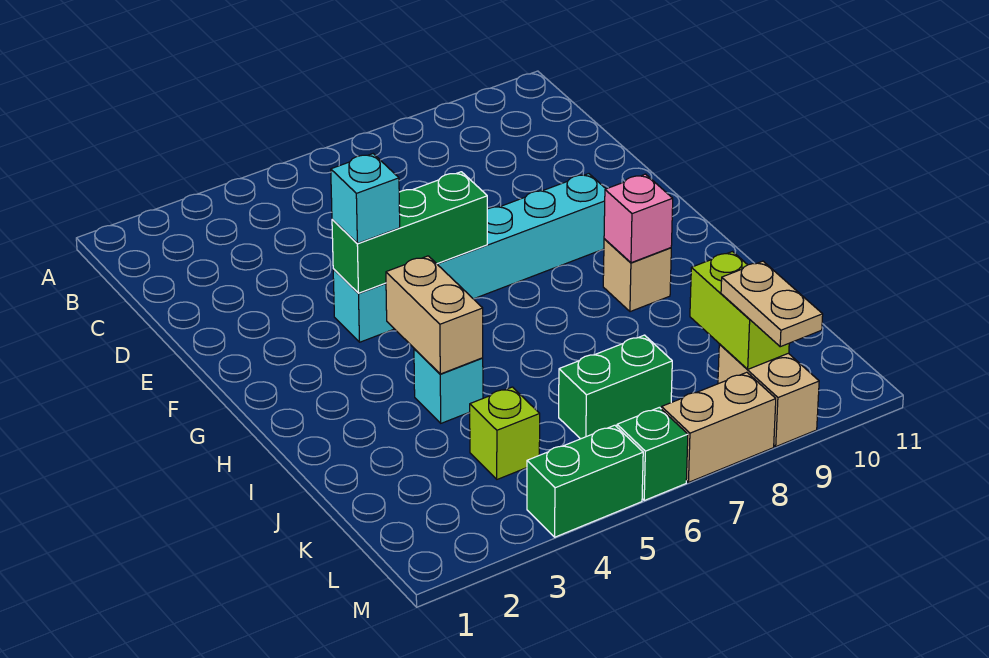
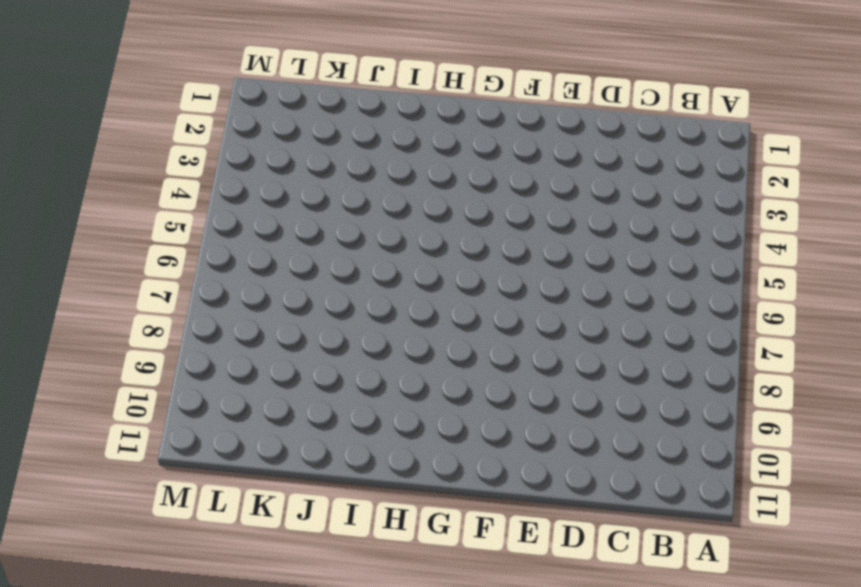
none -> cyan brick F4:F9 level 1
none -> tan brick H9 level 1
none -> cyan brick I4 level 1

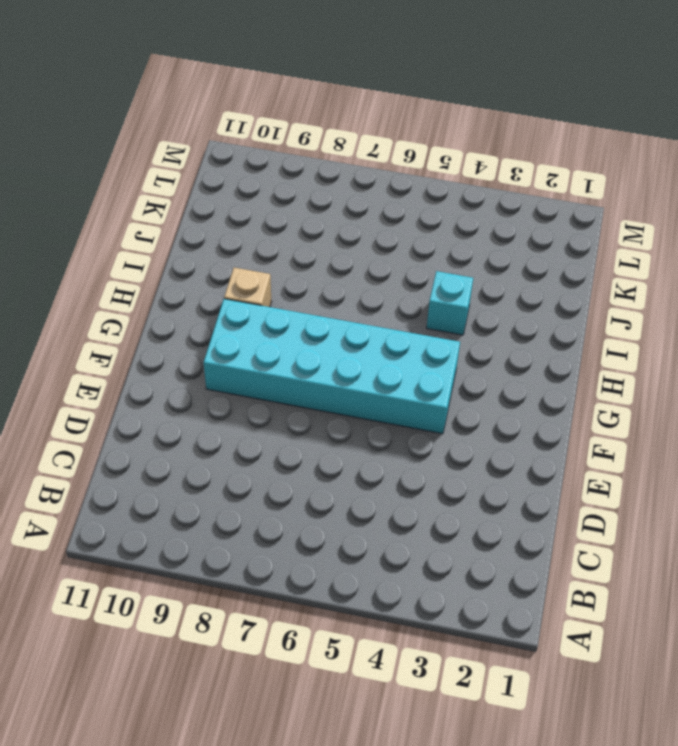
cyan brick F4:G9 level 1 -> cyan brick F4:F9 level 1
none -> lime brick K4 level 1
none -> green brick K6:K7 level 1
none -> tan brick L9:M9 level 1

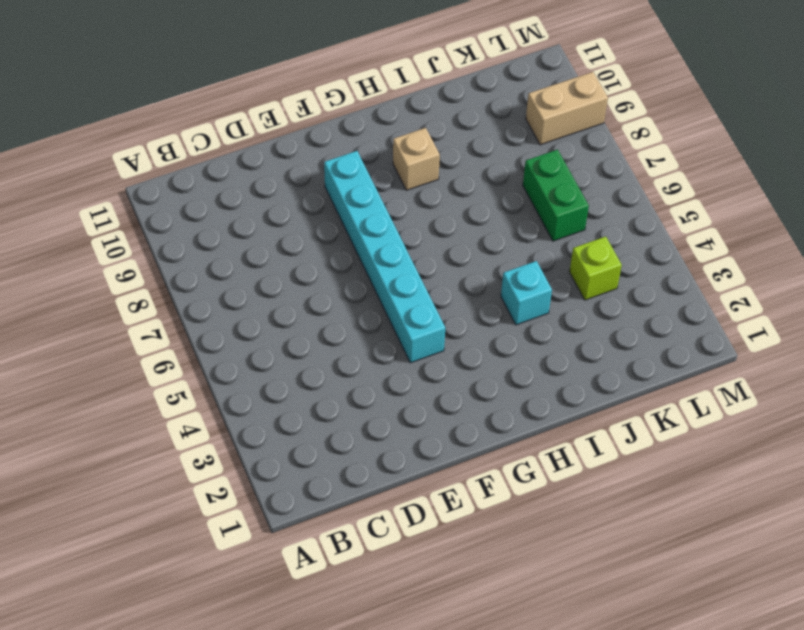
none -> green brick M4:M5 level 1
none -> green brick M6 level 1
none -> tan brick M7:M8 level 1

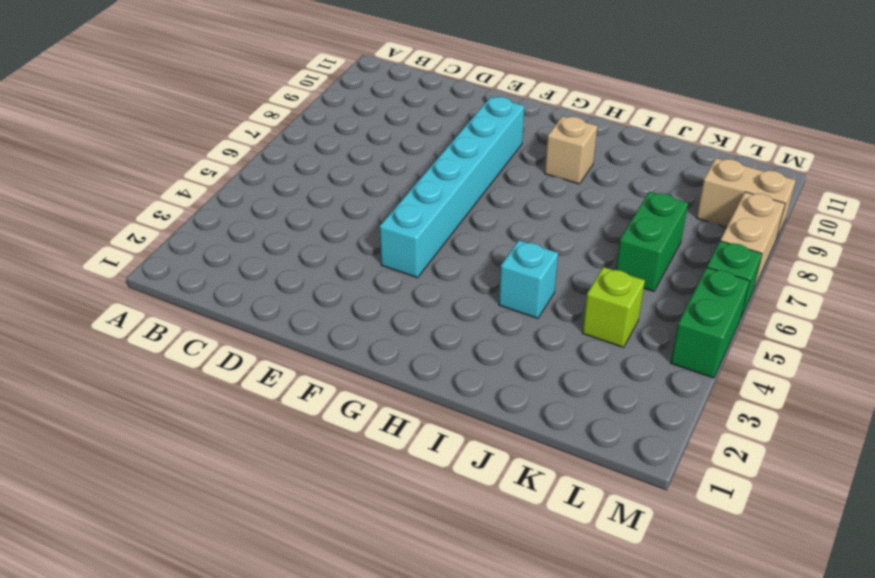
none -> green brick F4:F6 level 2
none -> tan brick H4:I4 level 2
none -> pink brick H9 level 2

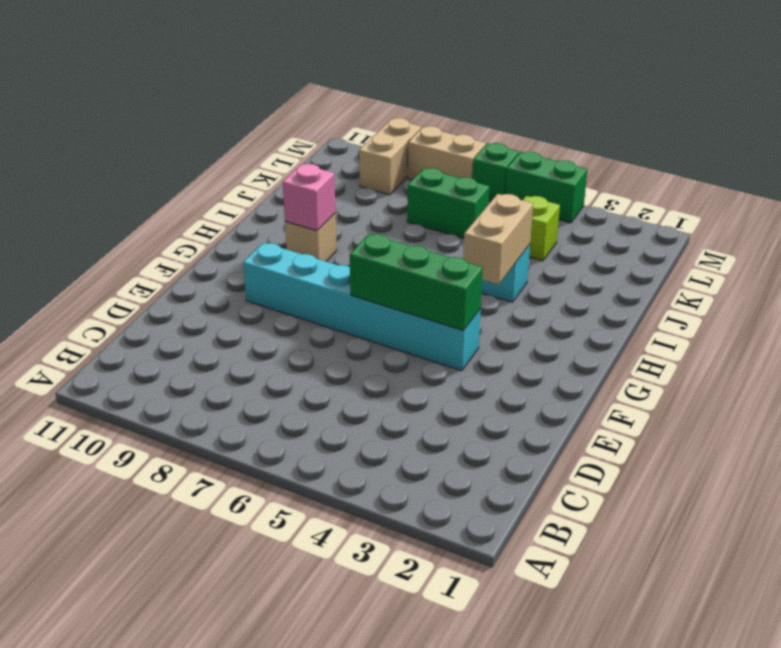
none -> lime brick K9:L9 level 2
none -> cyan brick F4 level 3
none -> tan plate L9:M9 level 3

